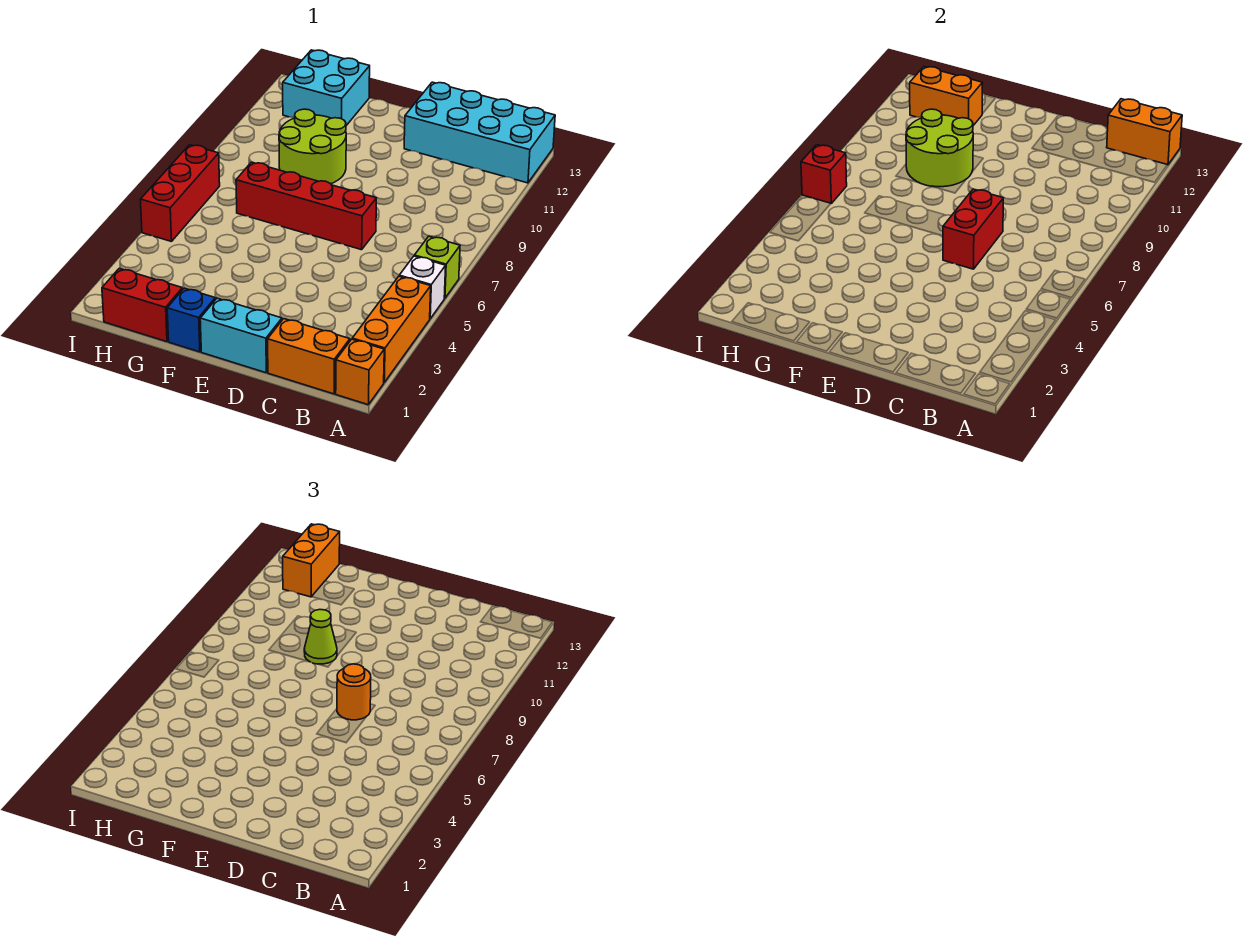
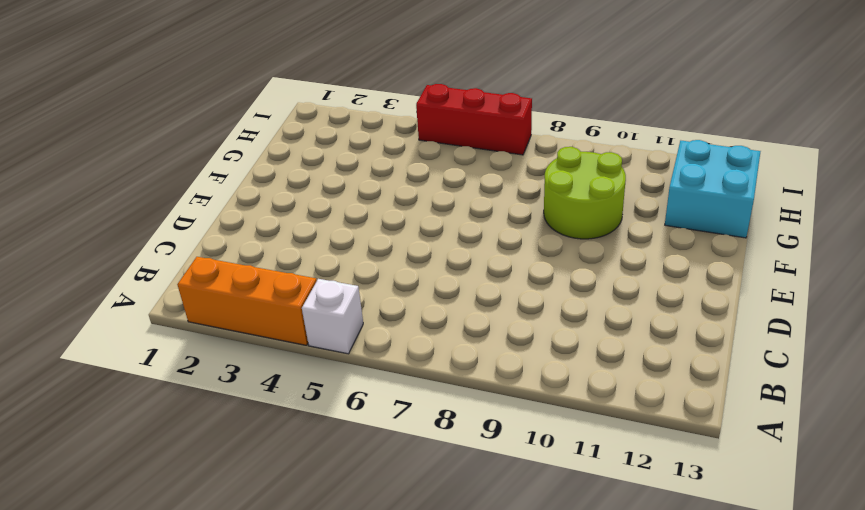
none -> orange brick A1 level 1
none -> lime brick A6 level 1
none -> cyan brick A12:D13 level 1

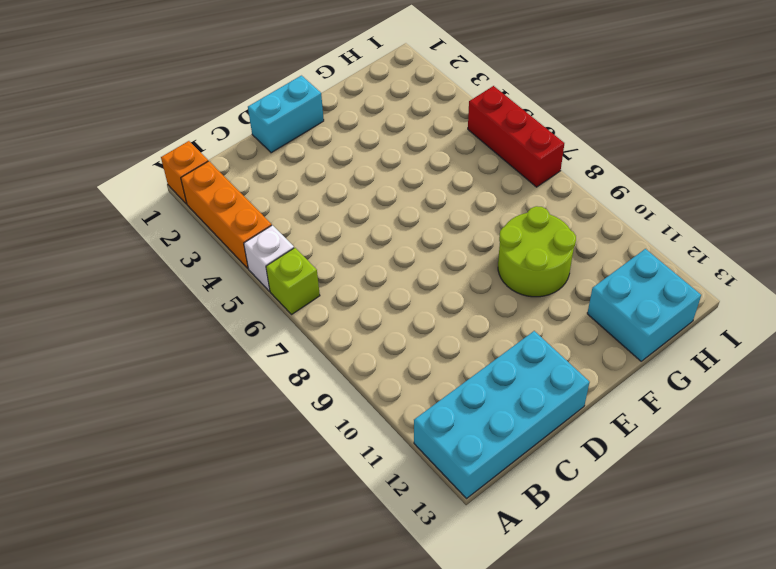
none -> orange brick B1:C1 level 1
none -> red brick D7:G7 level 1
none -> blue brick F1 level 1

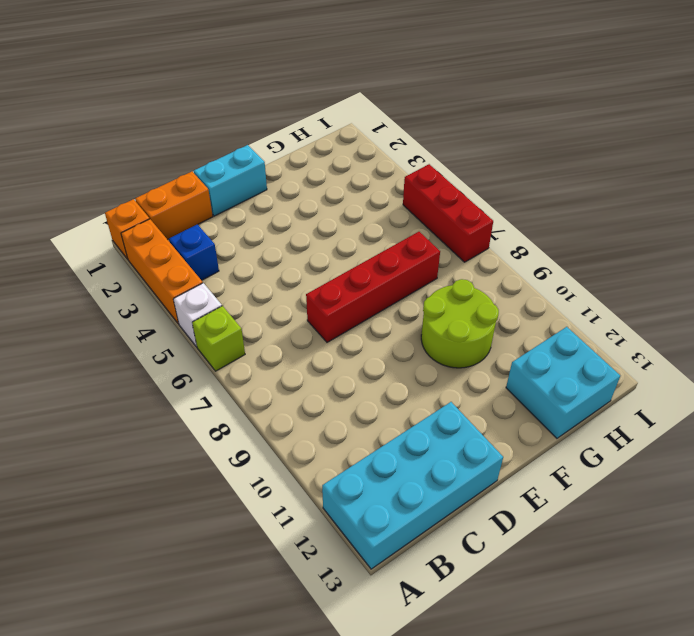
blue brick B3 level 1 -> blue brick F1 level 1
none -> red brick G1:H1 level 1
none -> orange brick A13:B13 level 2
none -> red brick D6:D7 level 2

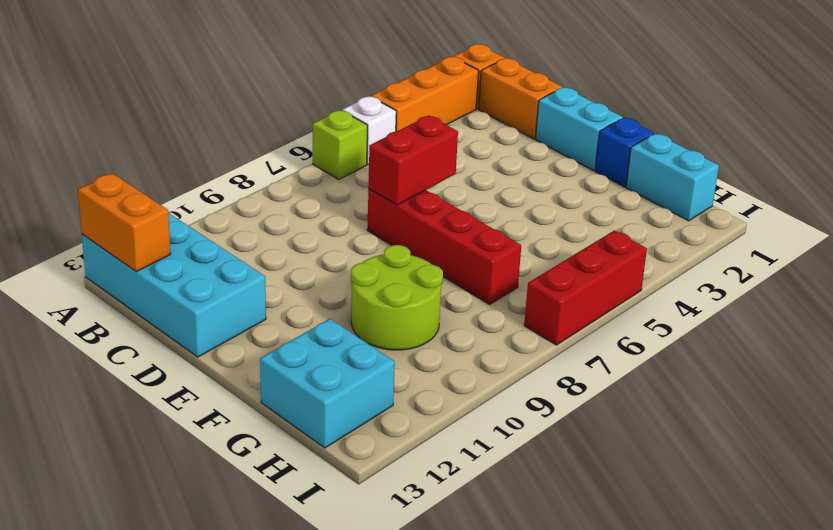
cyan brick G1:H1 level 1 -> red brick G1:H1 level 1
none -> lime round brick F9:G10 level 2
none -> orange brick G12:H12 level 2
none -> red brick I7 level 2

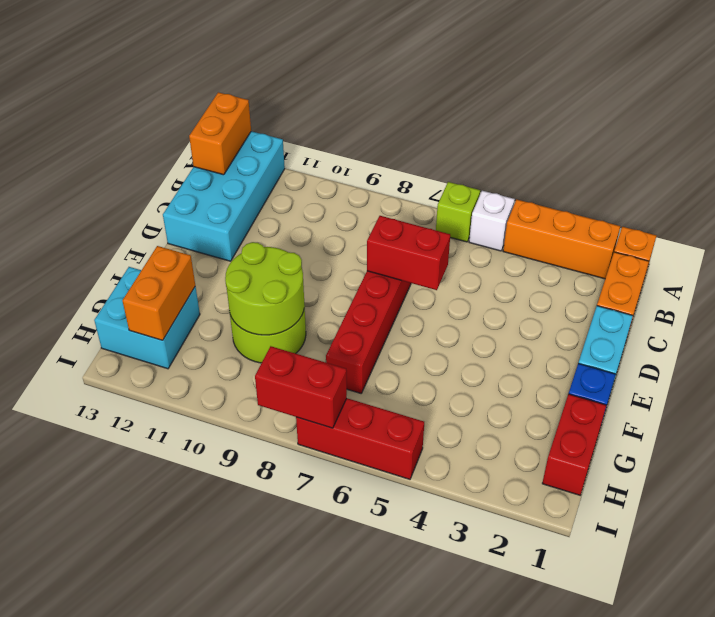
red brick I7:I8 level 2 -> red brick I7 level 2
none -> orange round brick D7 level 3
none -> lime cone F9 level 3
none -> orange brick H12:H13 level 3

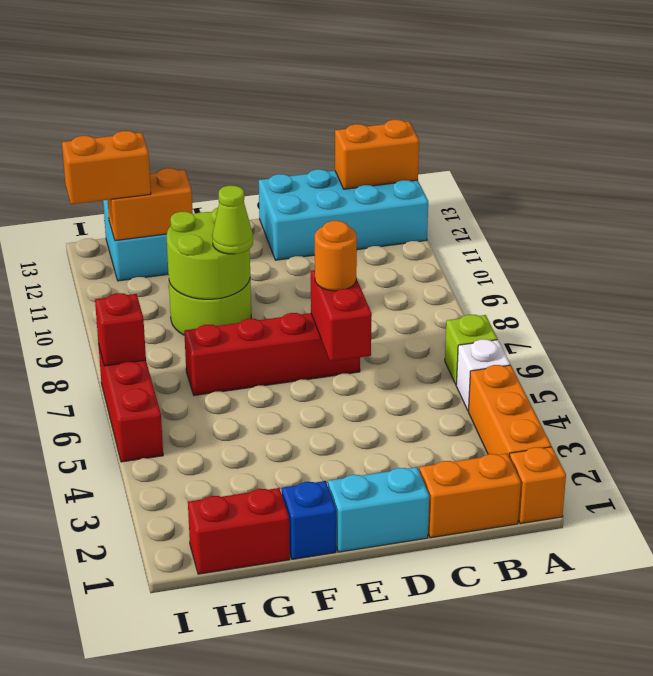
orange brick H12:I12 level 3 -> orange brick H12:H13 level 3

